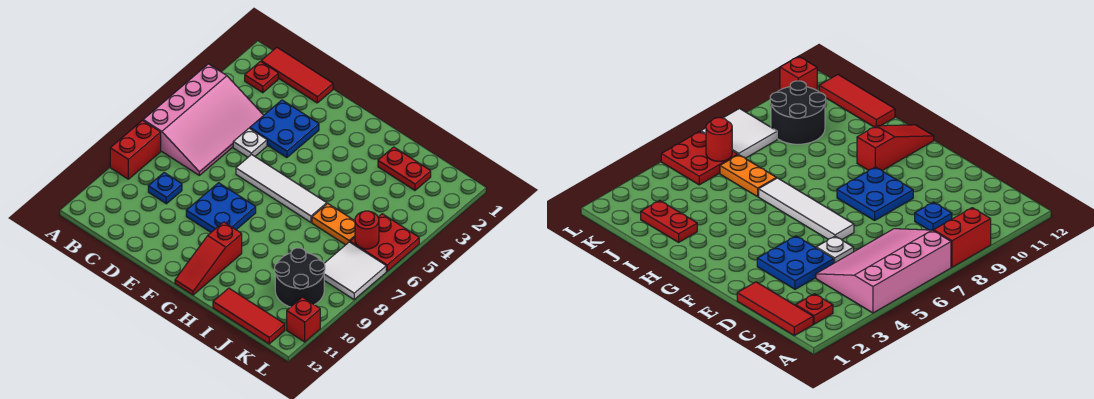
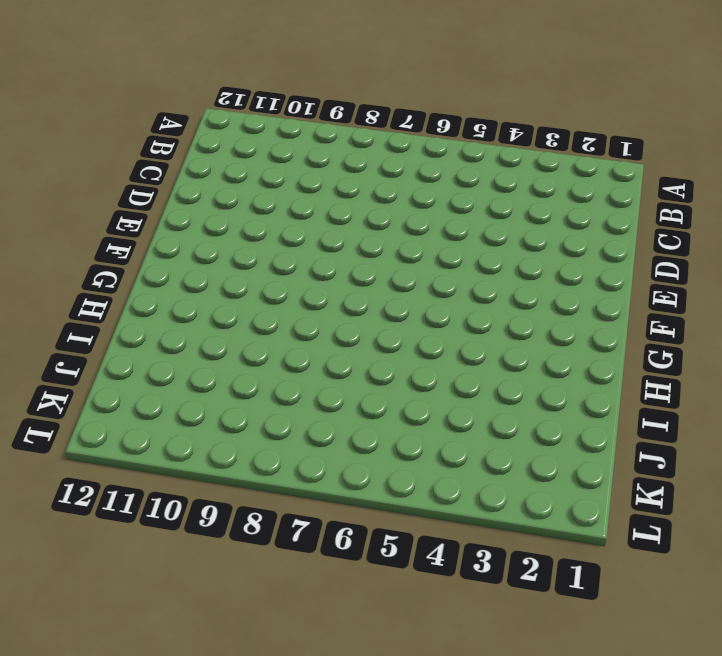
none -> pink slope A4:C7 level 1 top A
none -> red brick A8:A9 level 1
none -> red tile B1:D1 level 1

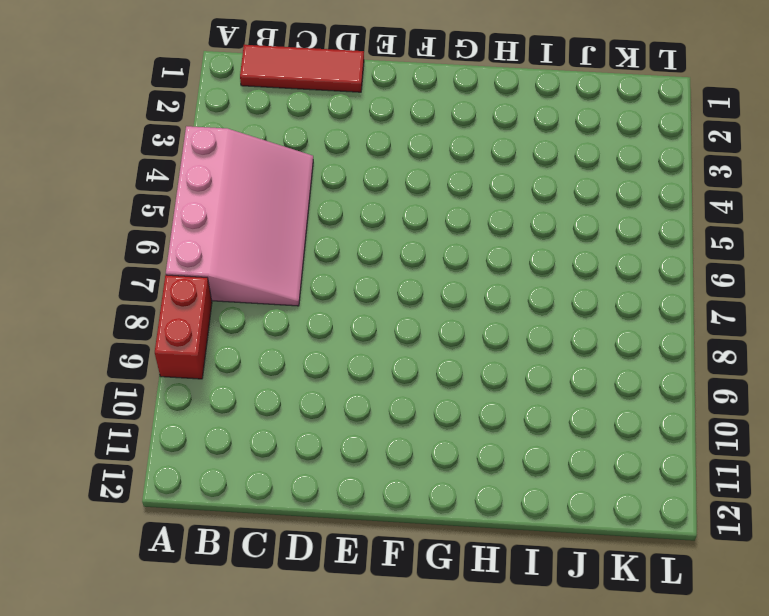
none -> red plate B2 level 1
none -> blue plate C9 level 1
none -> blue plate D3:E4 level 1

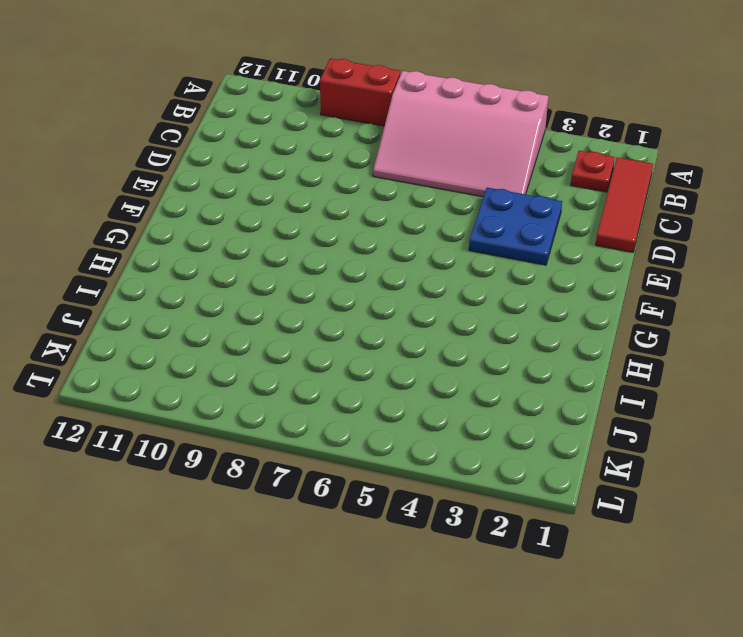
none -> blue plate C9 level 1
none -> white plate D5 level 1
none -> white tile E6:H6 level 1

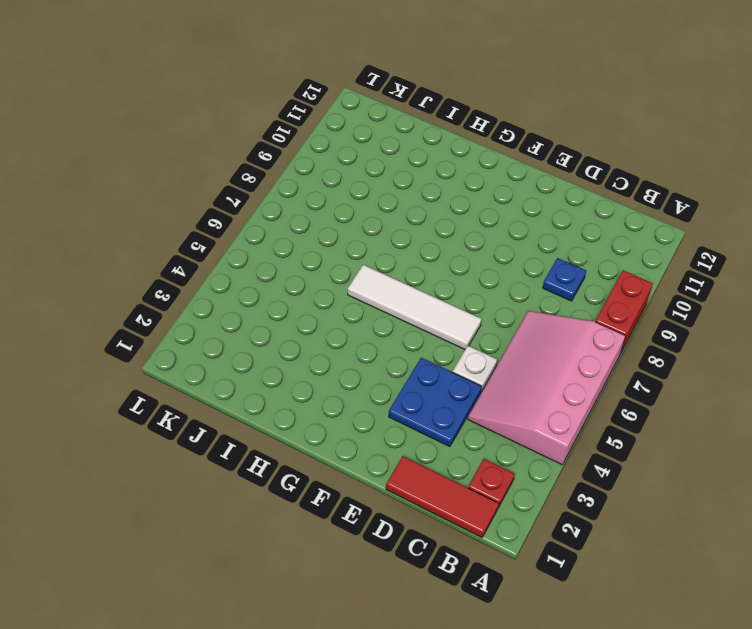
none -> blue plate E8:F9 level 1
none -> red slope G10:G12 level 1 top 10
none -> red plate I2:J2 level 1

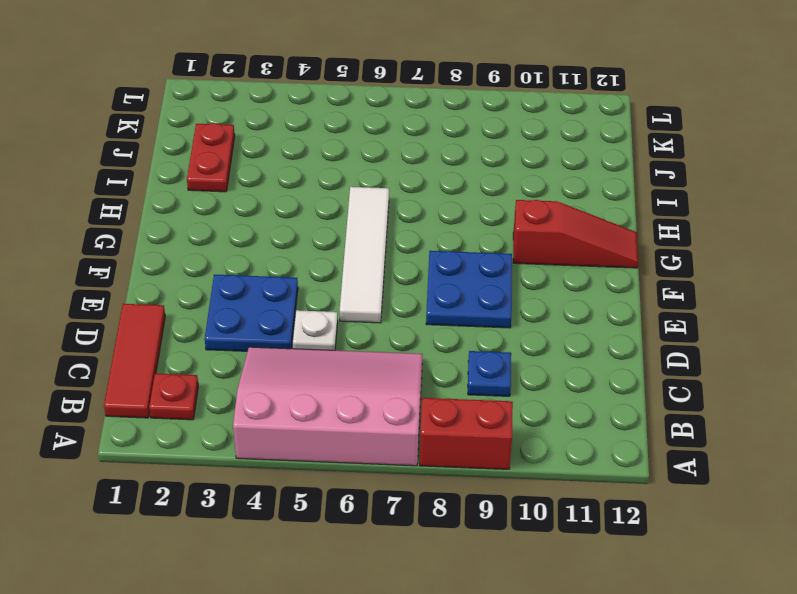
none -> orange plate I6:J6 level 1
none -> red tile I12:K12 level 1
none -> black round brick J9:K10 level 1

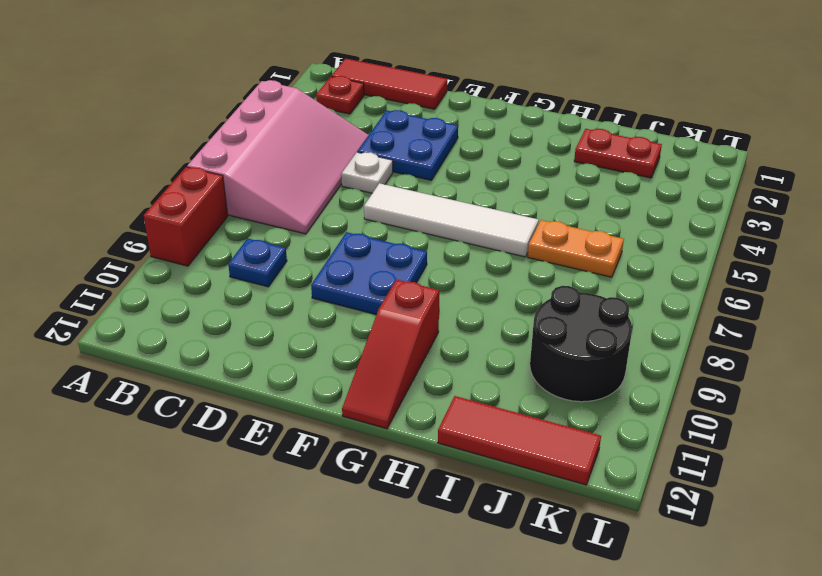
none -> red plate K5:L6 level 1
none -> white tile K7:L8 level 1
none -> red brick L11 level 1

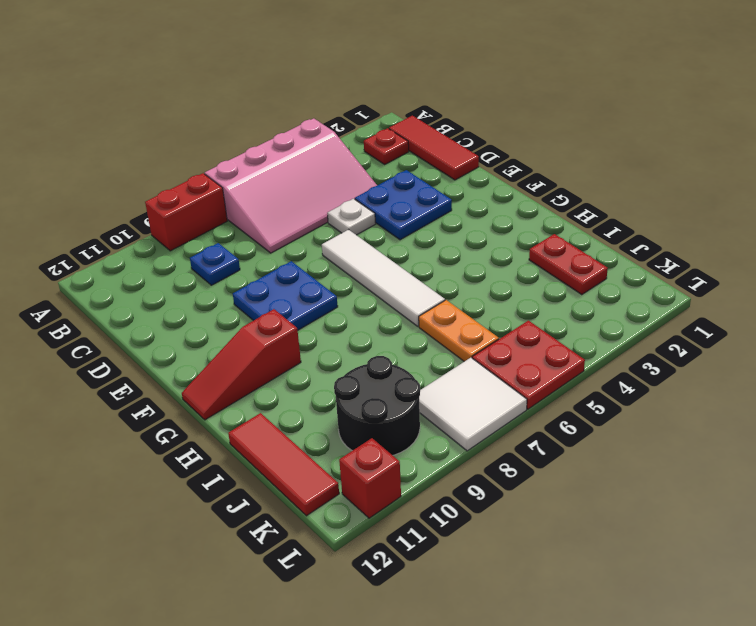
none -> red round brick K6 level 2

